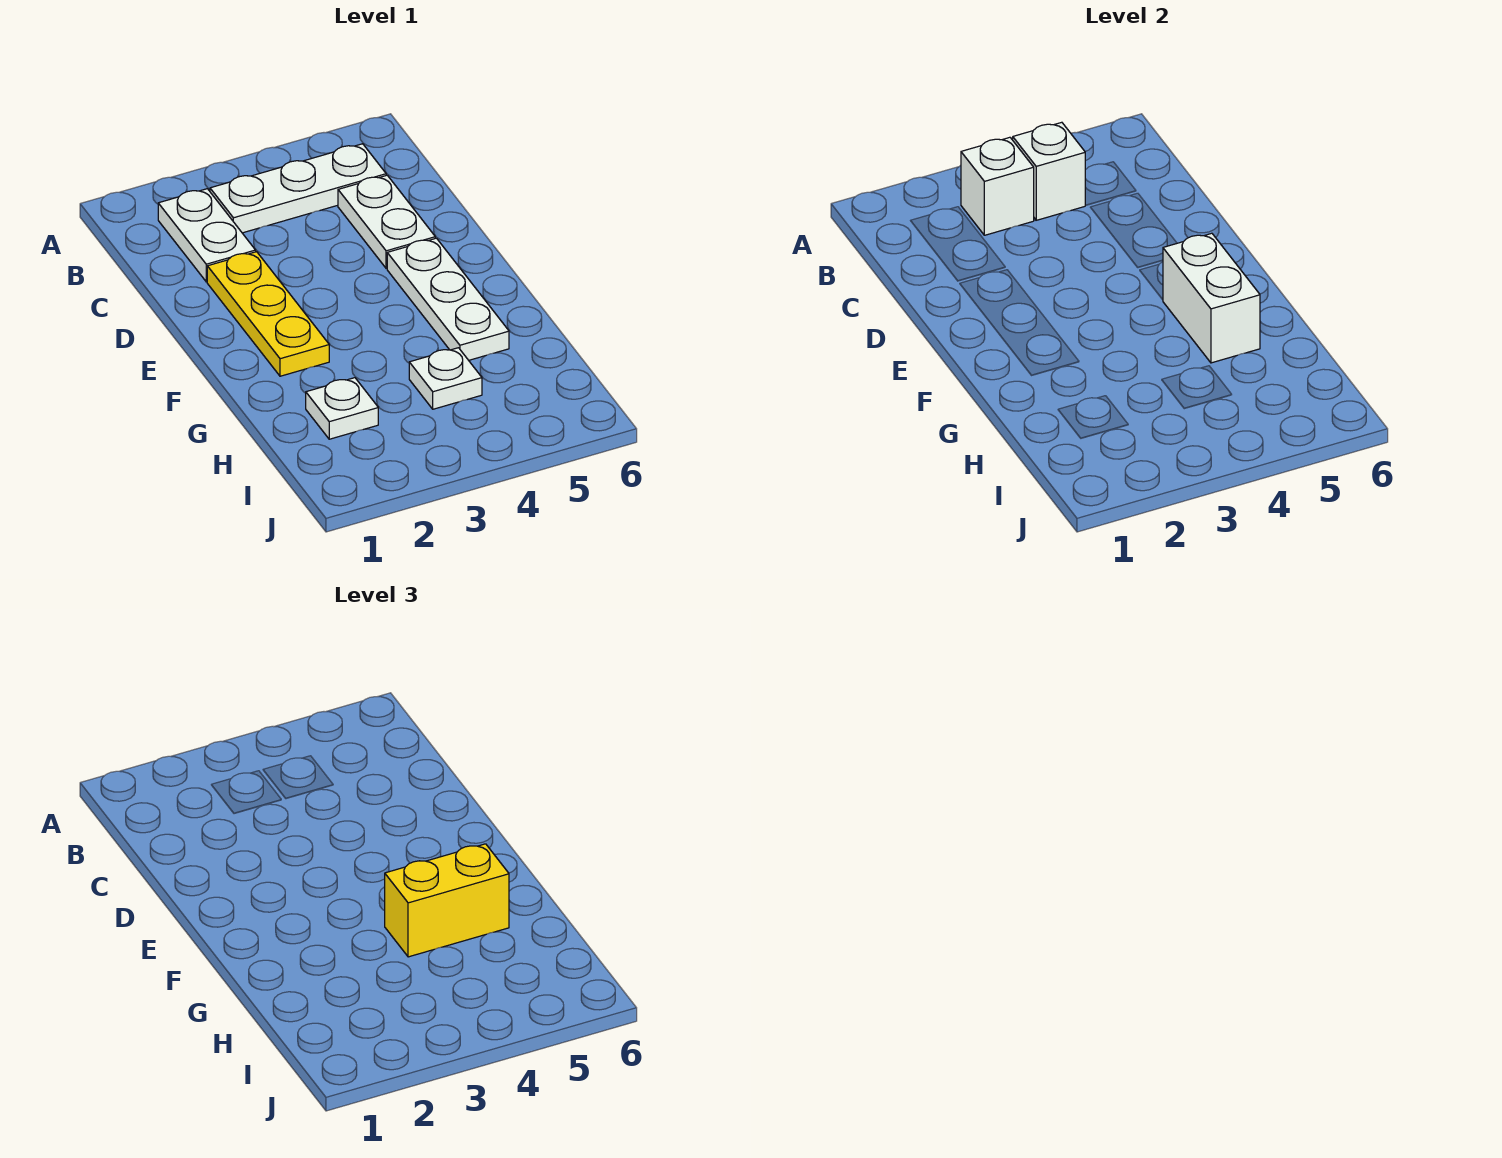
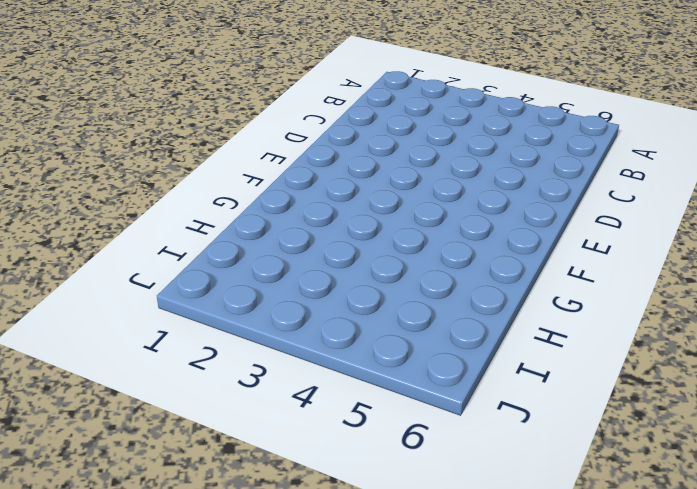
none -> white plate B2:C2 level 1
none -> white plate B3:B5 level 1

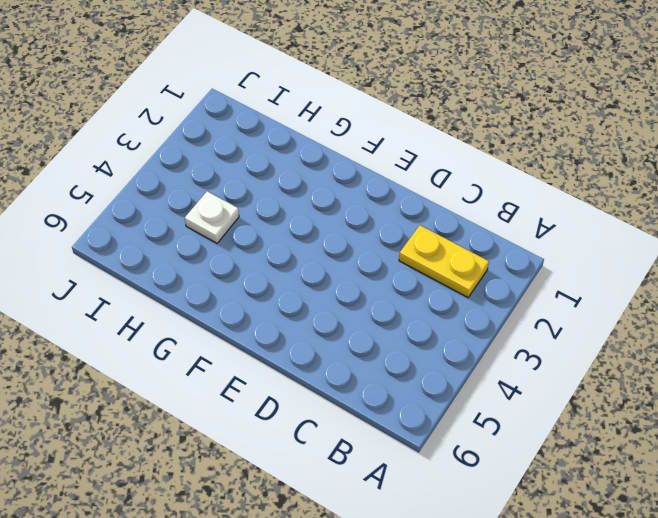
yellow plate B2:C2 level 1 -> white plate B2:C2 level 1
none -> white plate B3:B5 level 1
none -> white plate C5:D5 level 1

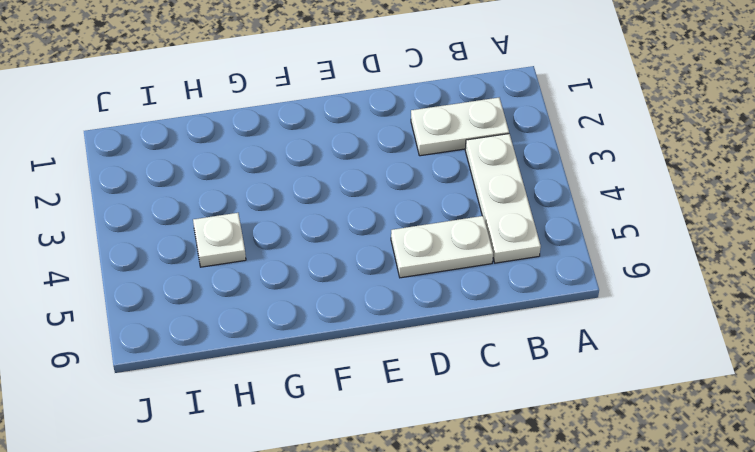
none -> yellow plate D2:F2 level 1
none -> white plate E5:G5 level 1

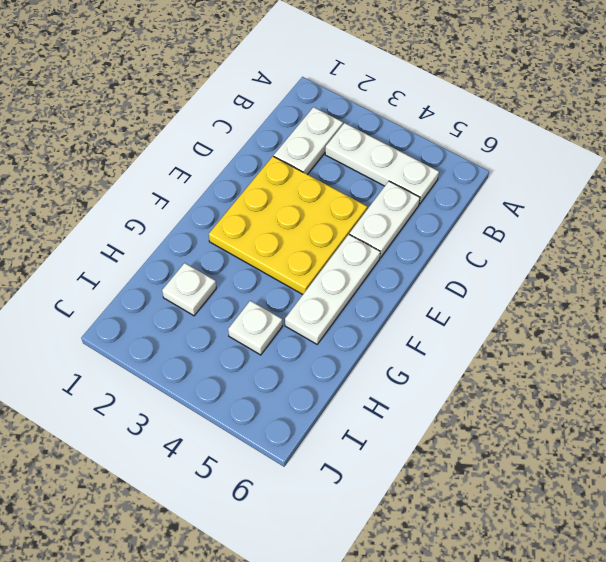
yellow plate D2:F4 level 1 -> yellow plate D2:F2 level 1
none -> white brick B3 level 2
none -> white brick B4 level 2

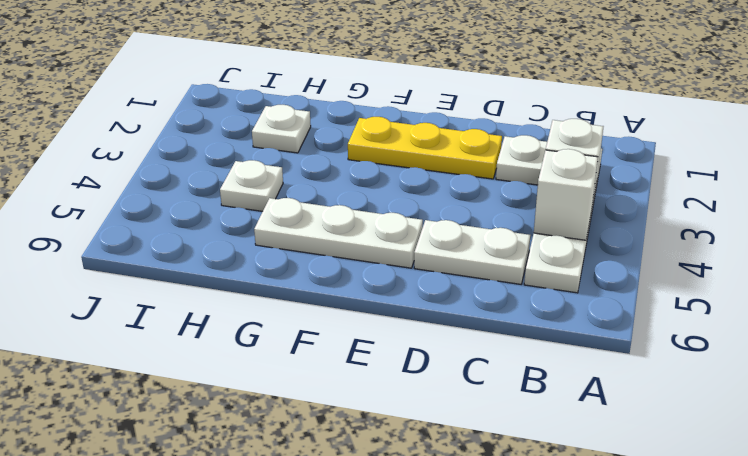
none -> white brick F5:G5 level 2
none -> yellow brick G4:G5 level 3

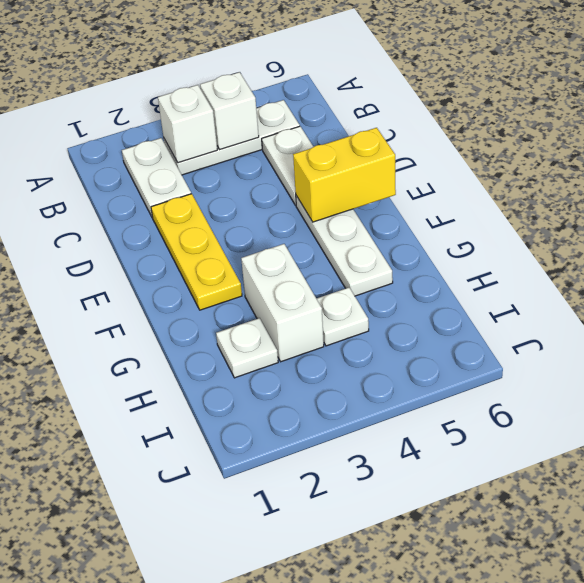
yellow brick E5:E6 level 2 -> yellow brick G4:G5 level 3
white brick G3:H3 level 1 -> white brick F5:G5 level 2

